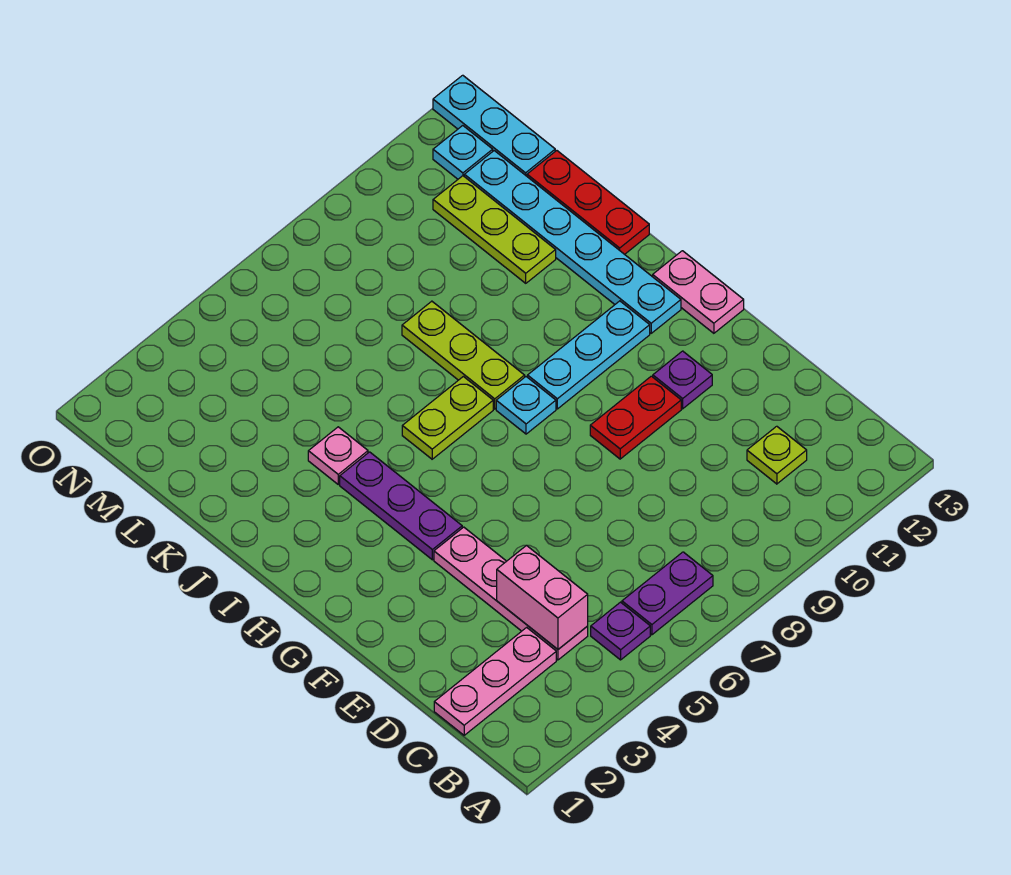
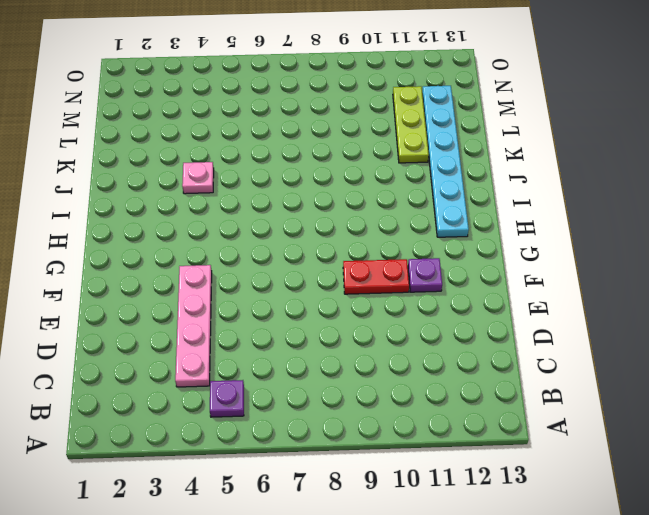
none -> purple plate B6:B7 level 1
none -> pink plate C1:C3 level 1
none -> lime plate C11 level 1

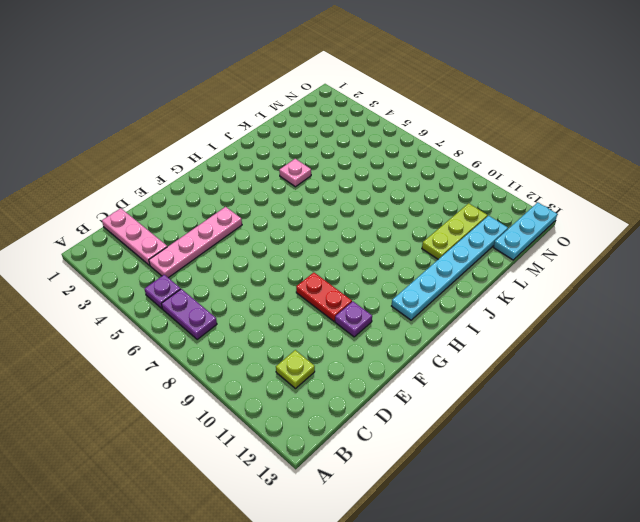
none -> purple plate G4:I4 level 1
none -> pink plate G13:H13 level 1
none -> cyan plate H8 level 1

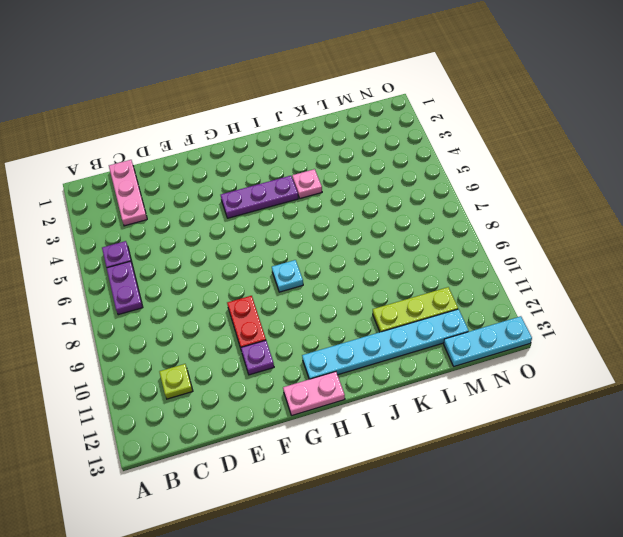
none -> pink plate C4:F4 level 1
none -> cyan plate H9:H11 level 1
none -> lime plate I6:I7 level 1

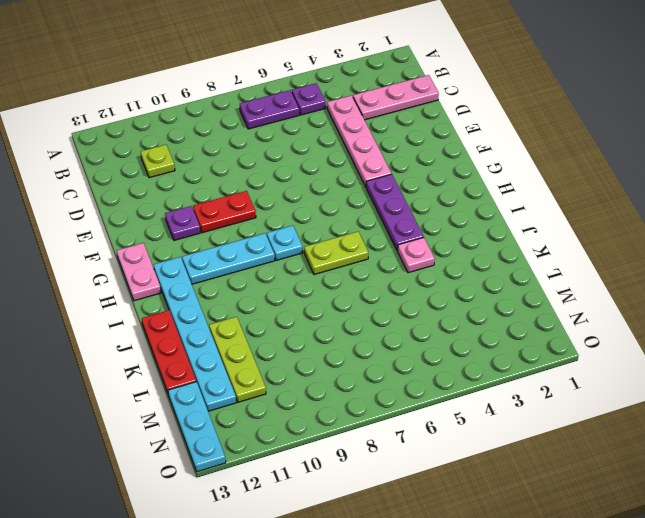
none -> lime plate I8:K8 level 1
none -> cyan plate N12 level 1
none -> pink brick C4:D4 level 2

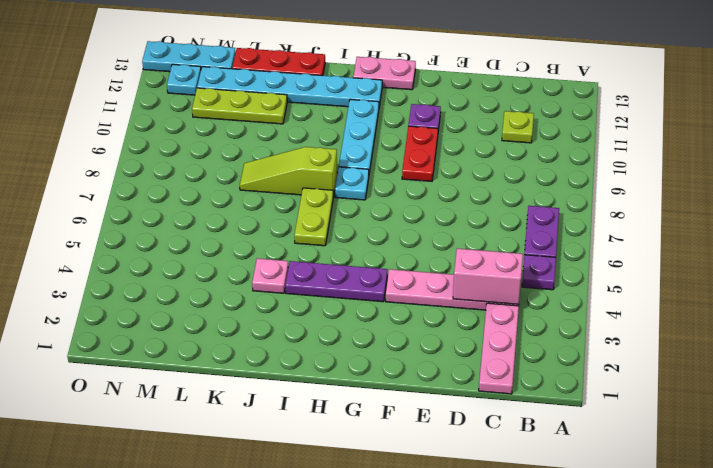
lime slope I8:K8 level 1 top I -> lime plate I8:K8 level 1

